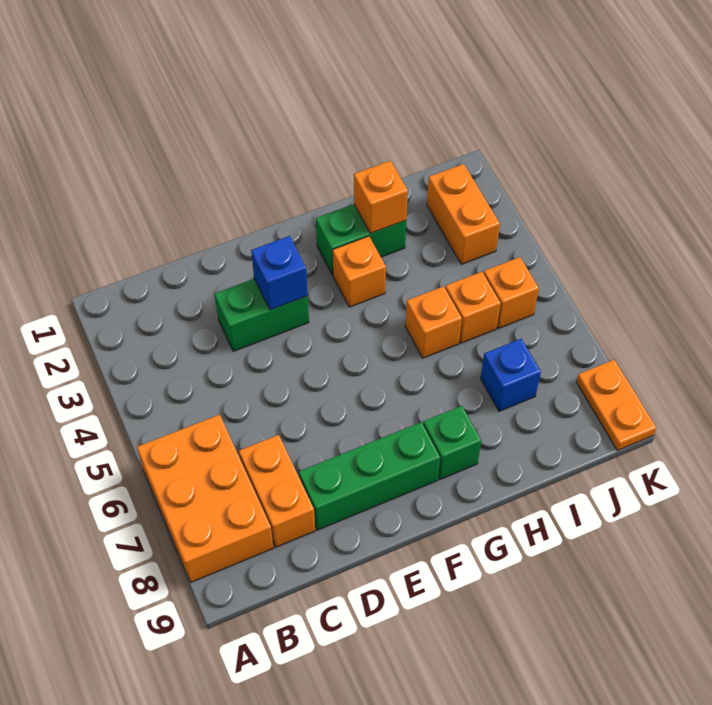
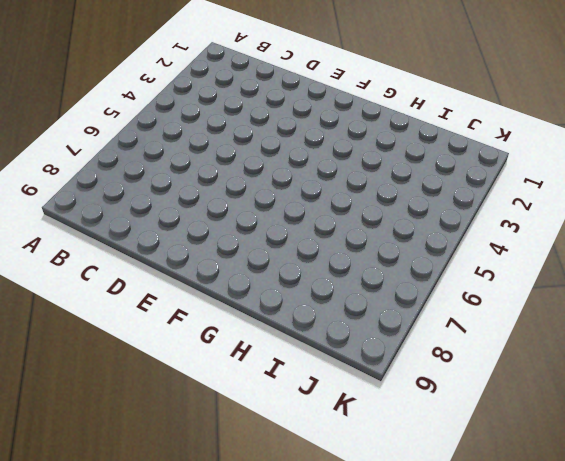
none -> orange brick A6:B8 level 1
none -> orange brick C7:C8 level 1
none -> green brick D3:E3 level 1

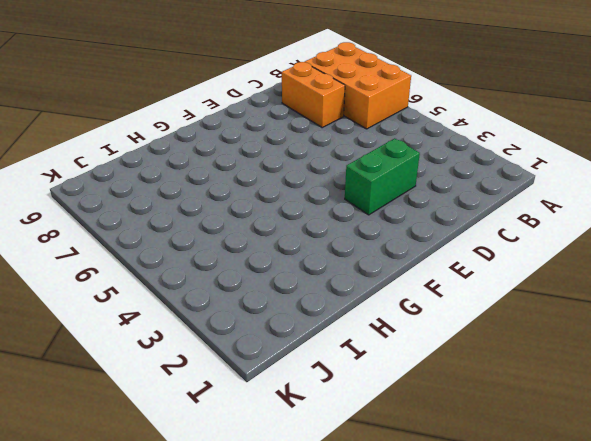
none -> green brick D8:F8 level 1
none -> green brick G2:H2 level 1
none -> orange brick G3 level 1

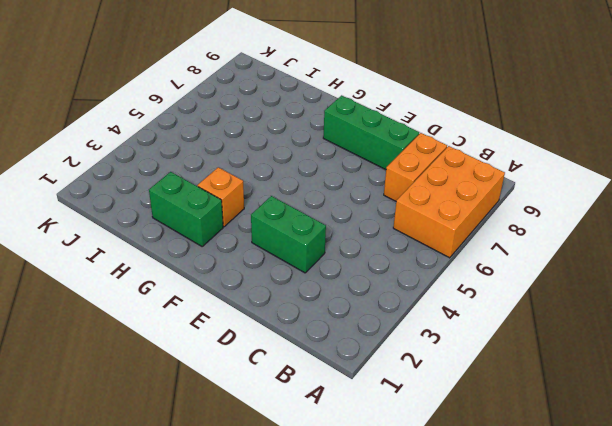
none -> green brick G8 level 1
none -> orange brick H5 level 1
none -> orange brick I5 level 1

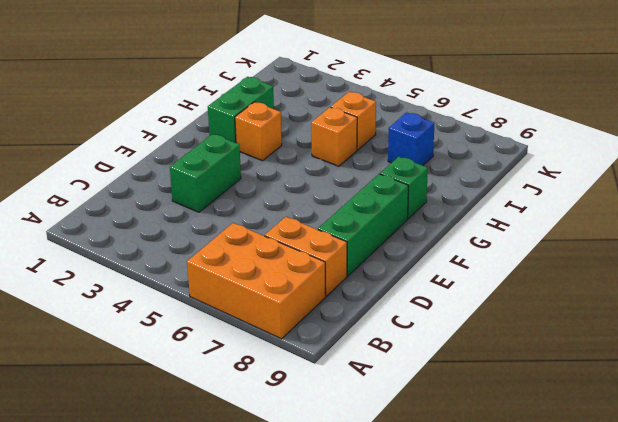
none -> orange brick J2:J3 level 1
none -> orange brick J5 level 1
none -> orange plate K8:K9 level 1

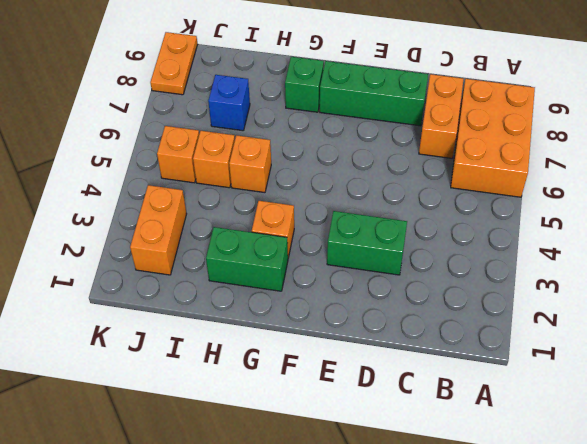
none -> blue brick E3 level 2
none -> orange brick H2 level 2

